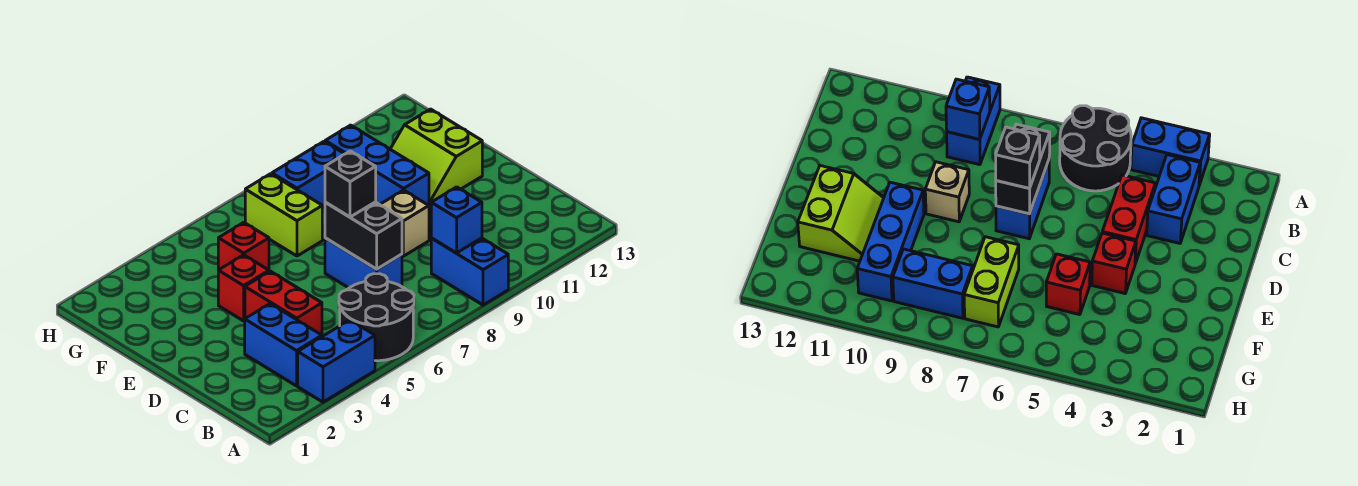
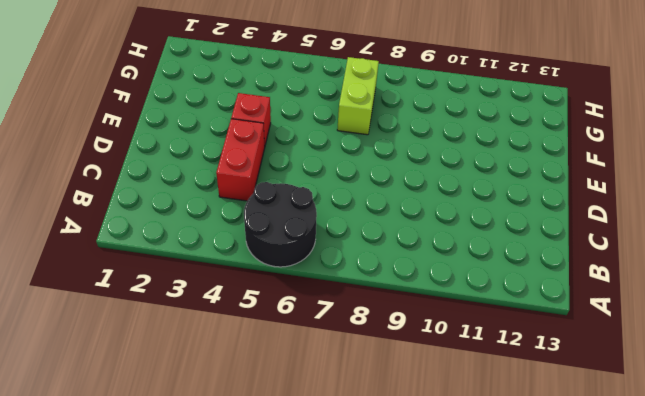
none -> blue brick A3:A4 level 1
none -> blue brick A9:B9 level 1
none -> blue brick B3:C3 level 1

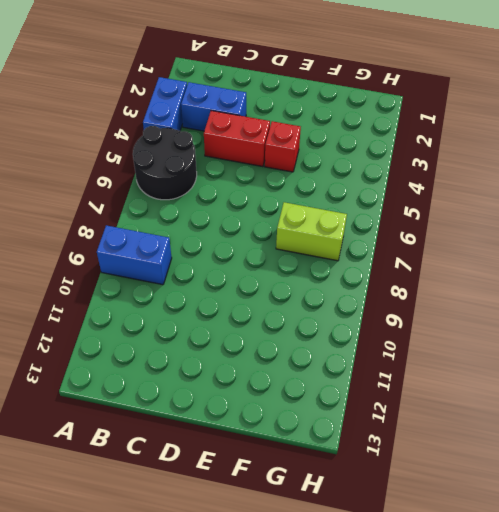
none -> blue brick C7:D7 level 1
none -> tan brick D9 level 1
none -> blue brick E10:G10 level 1

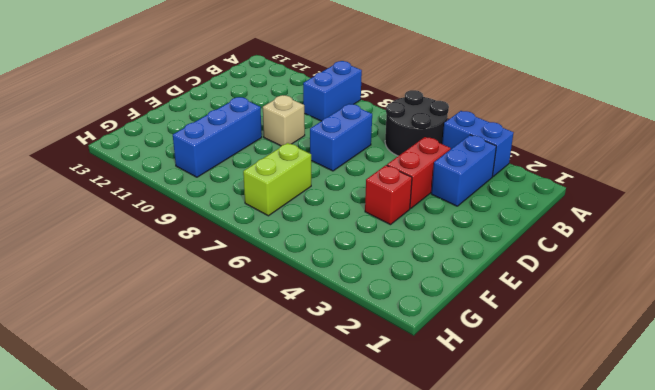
none -> lime slope E11:F12 level 1 top 12
none -> red brick F5 level 1
none -> blue brick G8:G9 level 1

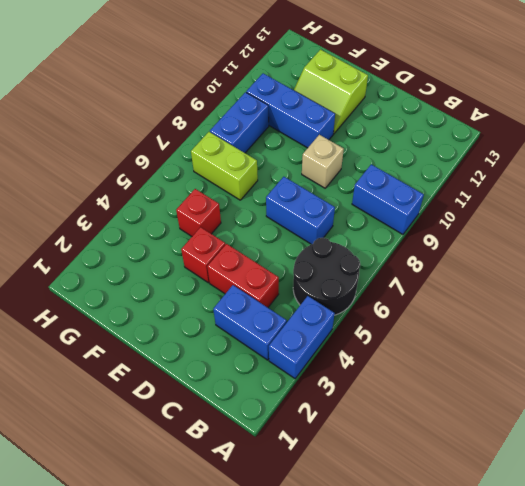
none -> blue brick B9 level 2
none -> black brick C7:D7 level 2
none -> black brick D7 level 3

